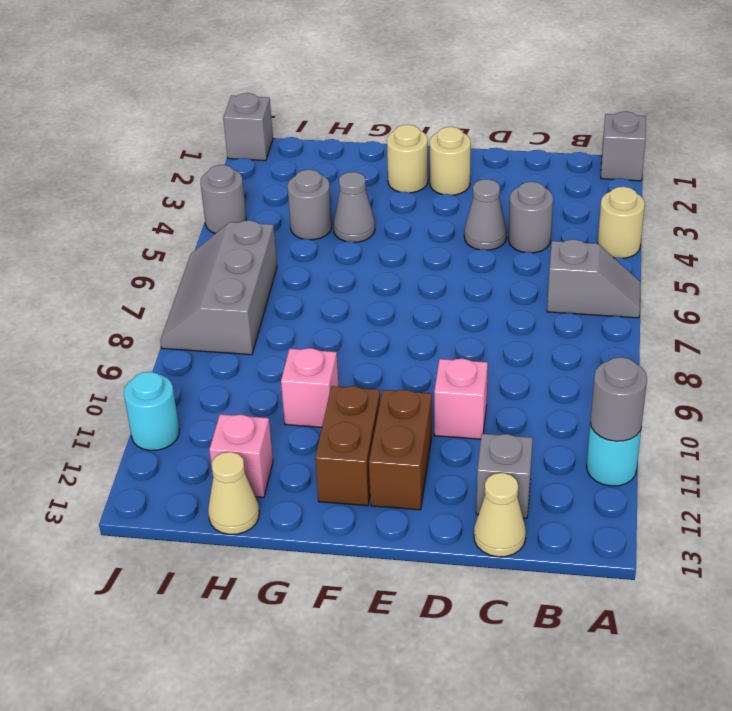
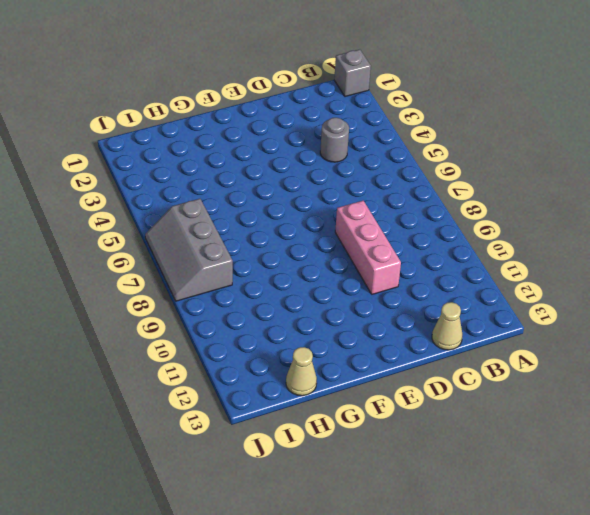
pink brick D8:D10 level 1 -> pink brick D10 level 1
none -> tan round brick A4 level 1
none -> grey slope A6:B6 level 1 top B
none -> cyan round brick A11 level 1

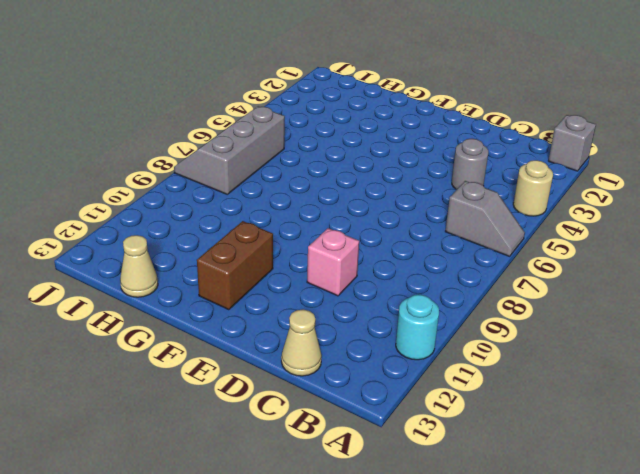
none -> grey brick C12 level 1
none -> grey cone D4 level 1
none -> tan round brick E2 level 1

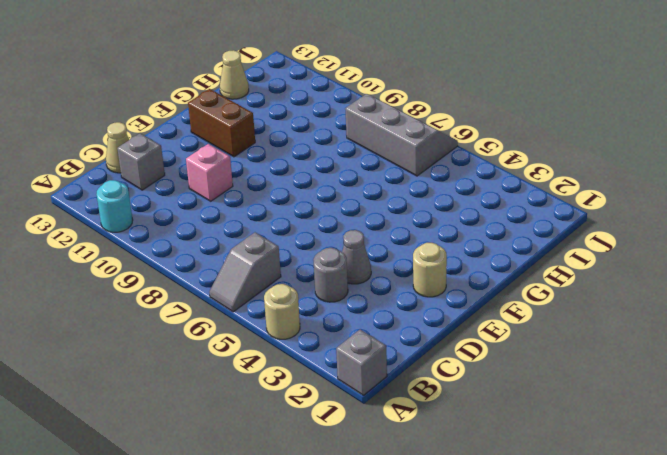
none -> brown brick E11:E12 level 1
none -> tan round brick F2 level 1
none -> grey cone G4 level 1

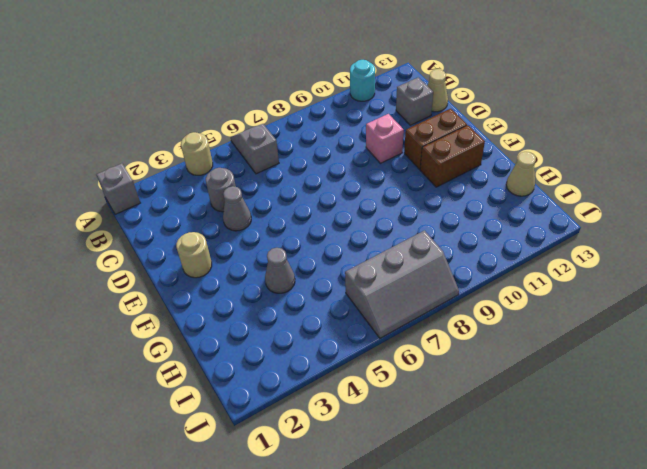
none -> tan round brick F2 level 1
none -> pink brick G10 level 1
none -> grey round brick H4 level 1

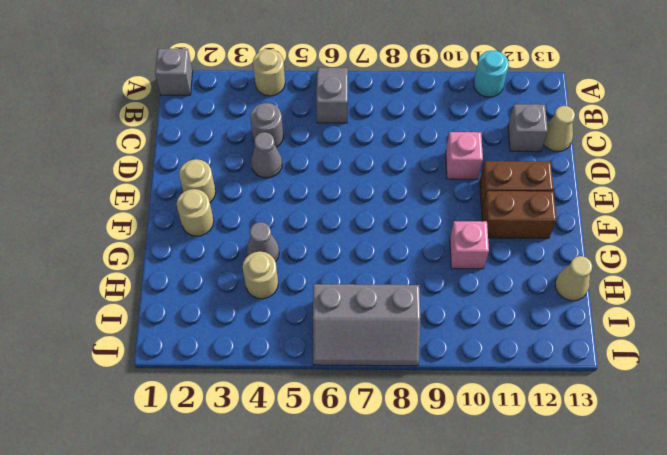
tan round brick H4 level 1 -> grey round brick H4 level 1
none -> pink brick H12 level 1
none -> grey brick J1 level 1
none -> grey round brick J4 level 1

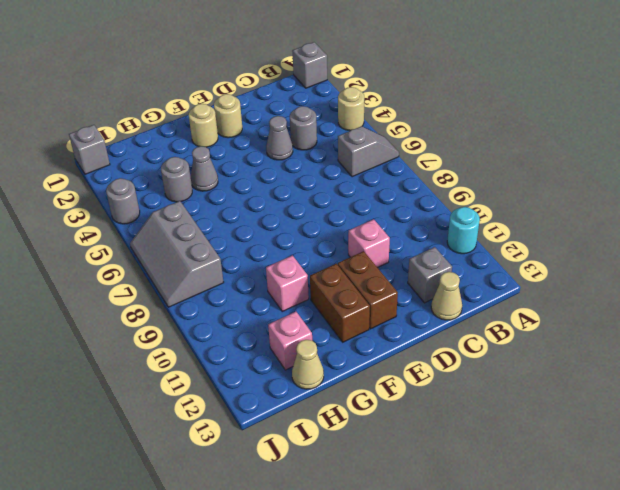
none -> cyan round brick J11 level 1
none -> grey round brick A11 level 2

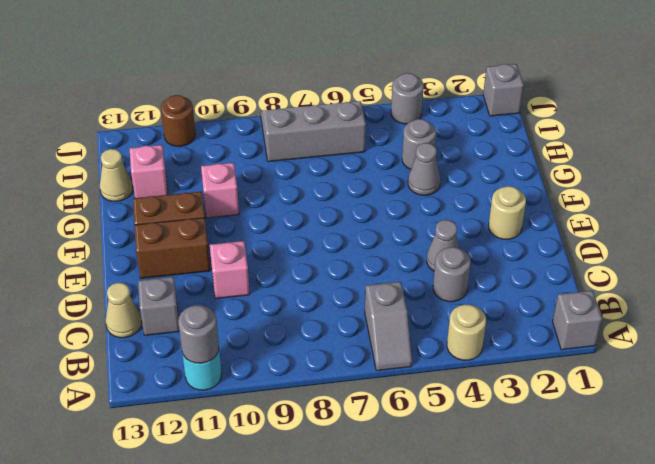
brown round brick J11 level 1 -> cyan round brick J11 level 1
none -> tan round brick F2 level 1

